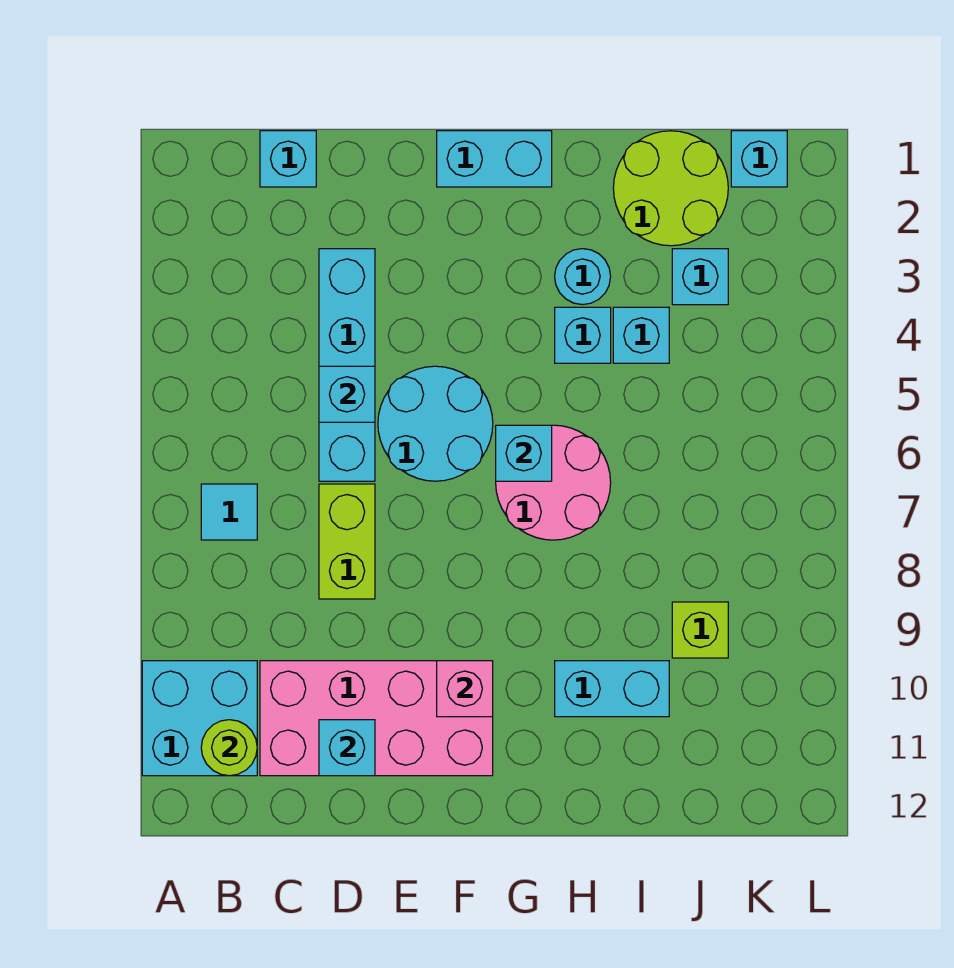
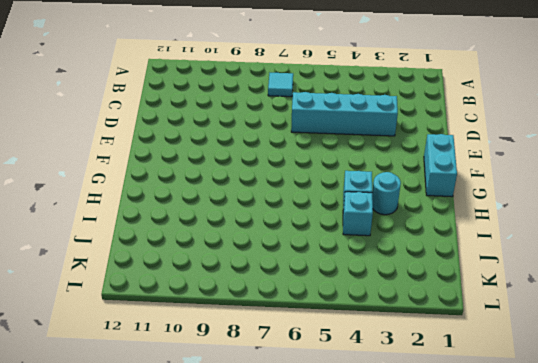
none -> cyan brick A10:B11 level 1
none -> cyan brick C1 level 1
none -> pink brick C10:F11 level 1

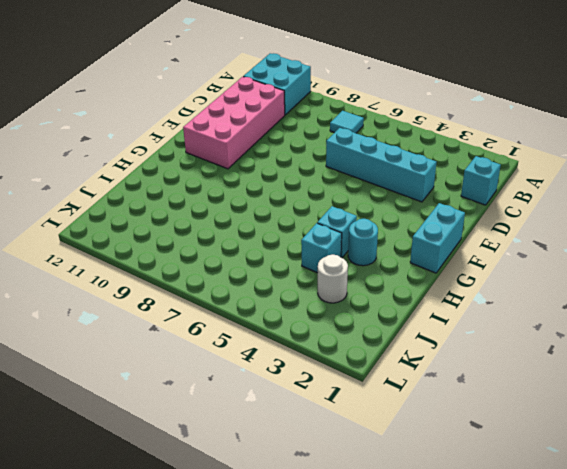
white round brick J3 level 1 -> cyan brick J3 level 1
none -> lime brick D7:D8 level 1
none -> cyan round brick E5:F6 level 1
none -> pink round brick G6:H7 level 1

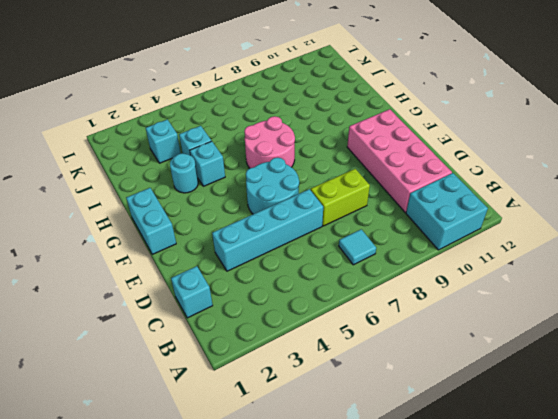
none -> cyan brick H10:I10 level 1
none -> lime round brick I1:J2 level 1
none -> lime brick J9 level 1

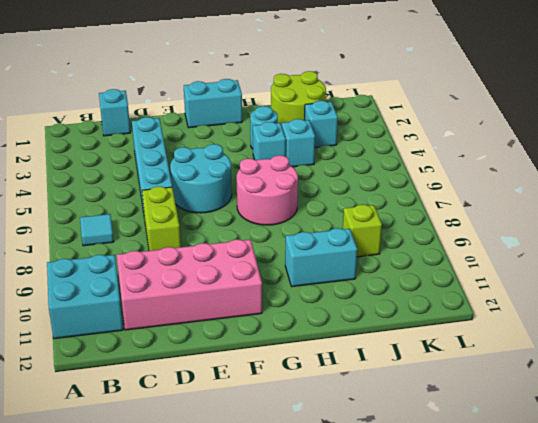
none -> cyan brick K1 level 1
none -> lime round brick B11 level 2
none -> cyan brick D5 level 2

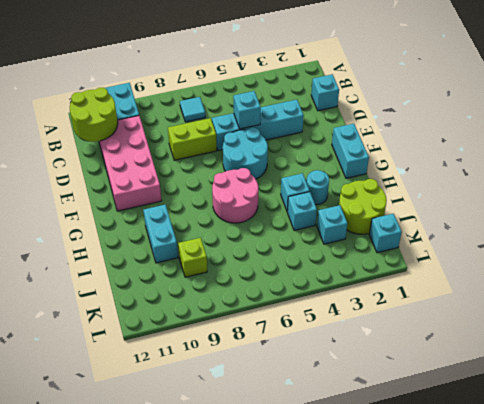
lime round brick B11:C12 level 2 -> lime round brick B11 level 2
none -> cyan brick D11 level 2
none -> pink brick F10 level 2
none -> cyan brick G6 level 2

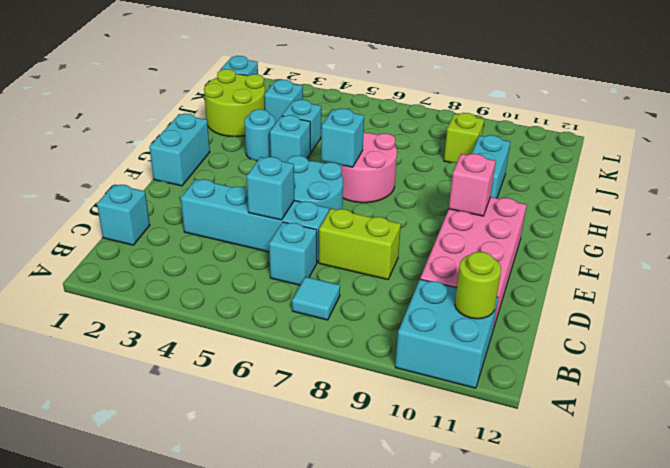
cyan brick C6 level 1 -> cyan brick D11 level 2

